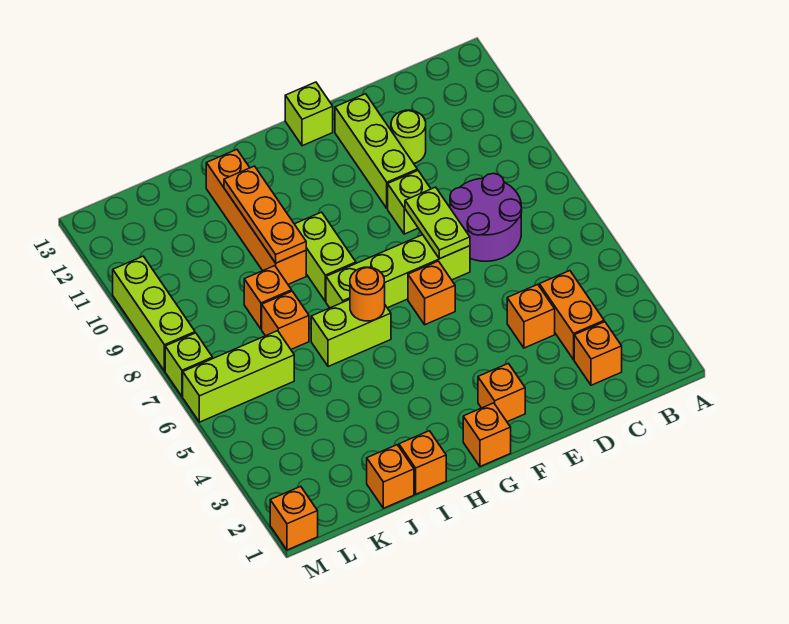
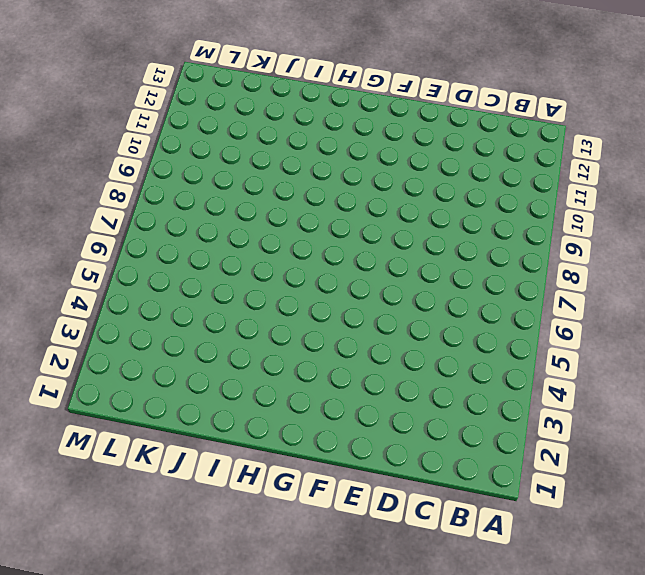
none -> orange brick C2 level 1
none -> orange brick C3:C4 level 1
none -> purple round brick C7:D8 level 1

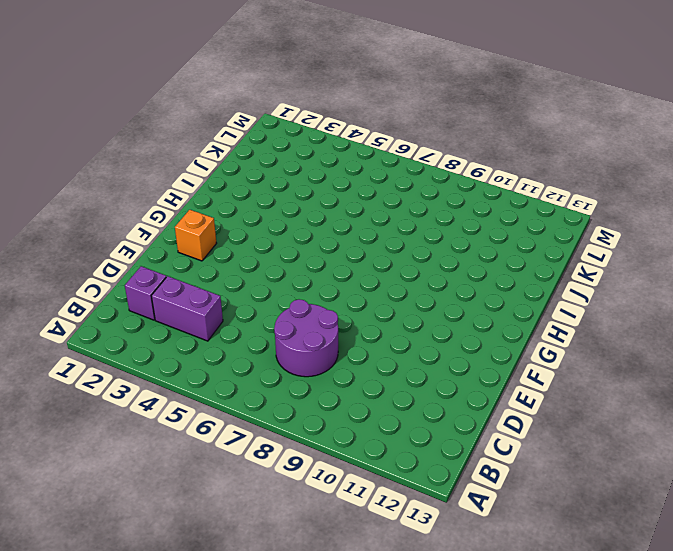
purple brick C2 level 1 -> orange brick C2 level 1
purple brick C3:C4 level 1 -> orange brick C3:C4 level 1
none -> orange brick D4 level 1
none -> lime round brick D11 level 1
none -> lime brick E7:H7 level 1

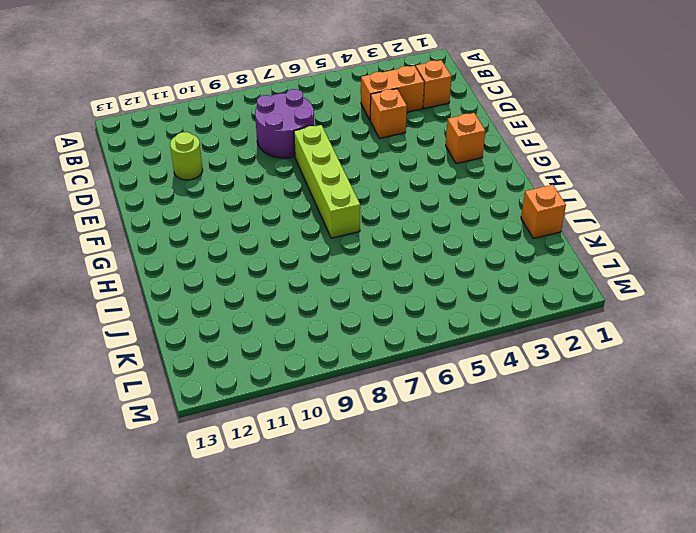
none -> lime brick E9 level 1
none -> lime brick E10:E12 level 1
none -> orange brick F6 level 1

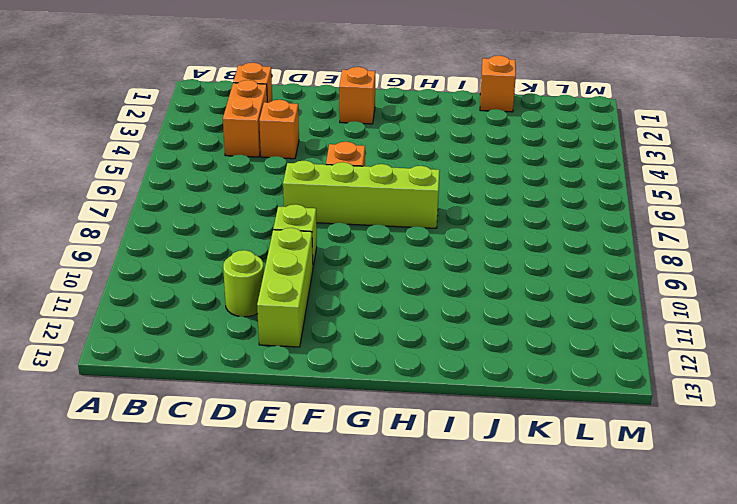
none -> purple round brick C7:D8 level 1
none -> lime brick F13 level 1
none -> orange brick G1 level 1

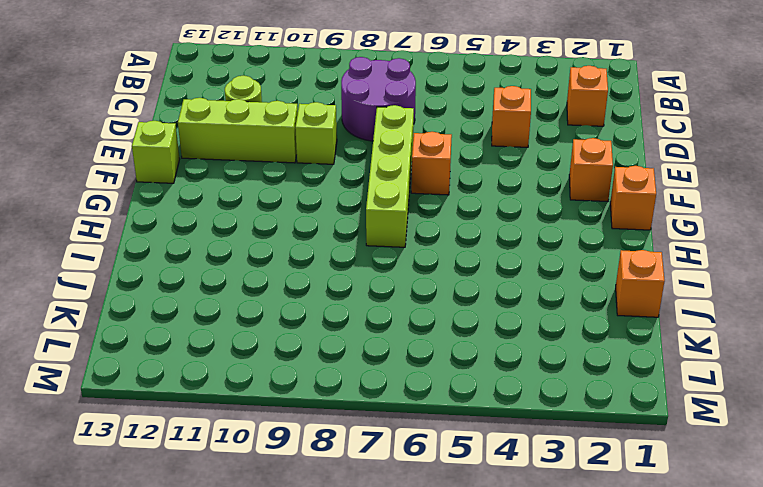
none -> orange brick C3:C4 level 1
none -> lime brick H6:I6 level 1
none -> lime brick H8:H9 level 1

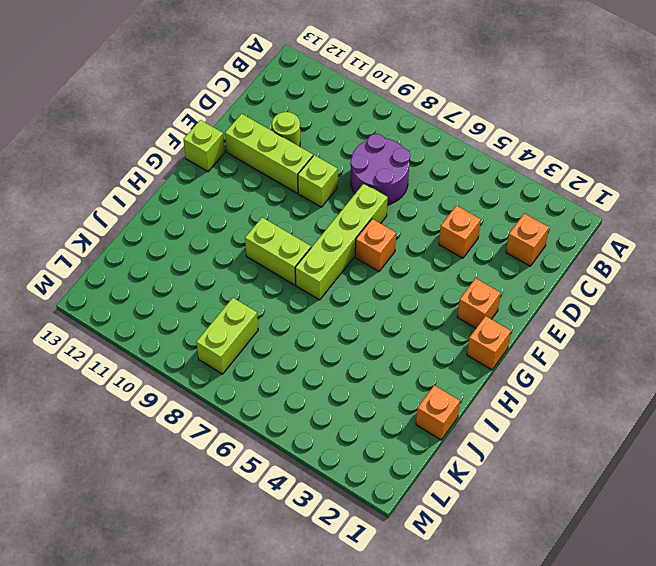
lime brick K8:L8 level 1 -> lime brick H6:I6 level 1
none -> orange brick C3:C4 level 1
none -> orange brick I1 level 1
none -> orange brick I9:I12 level 1

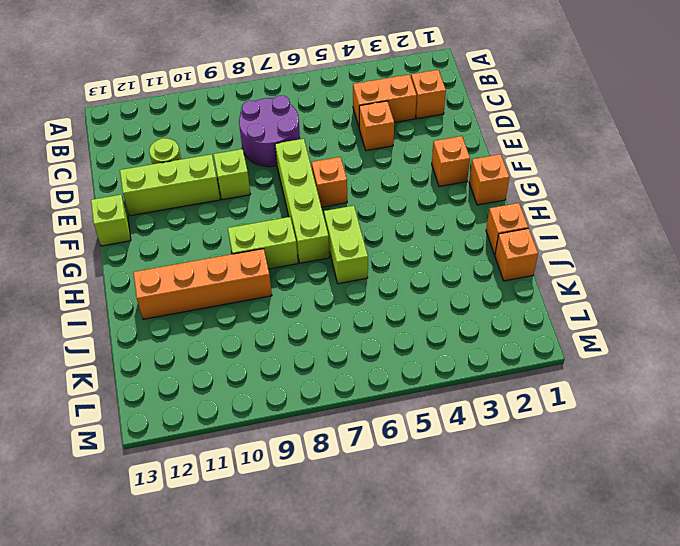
none -> orange brick J7 level 1
none -> orange brick J8 level 1
none -> lime brick K6:M6 level 1

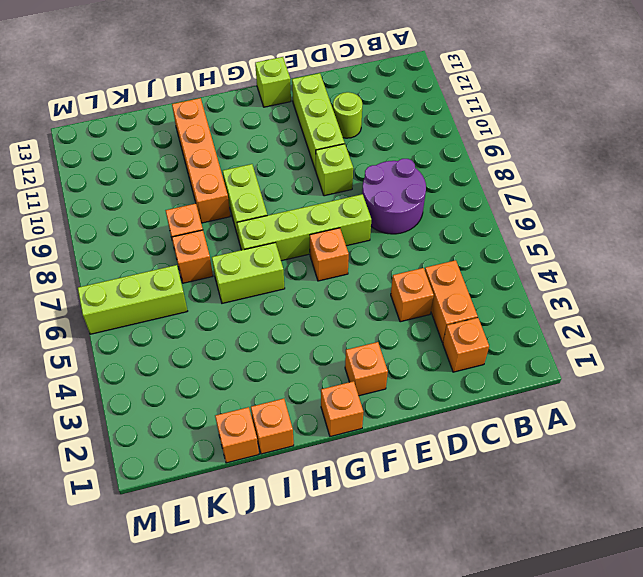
none -> orange brick M1 level 1
none -> lime brick M7 level 1
none -> lime brick M8:M10 level 1

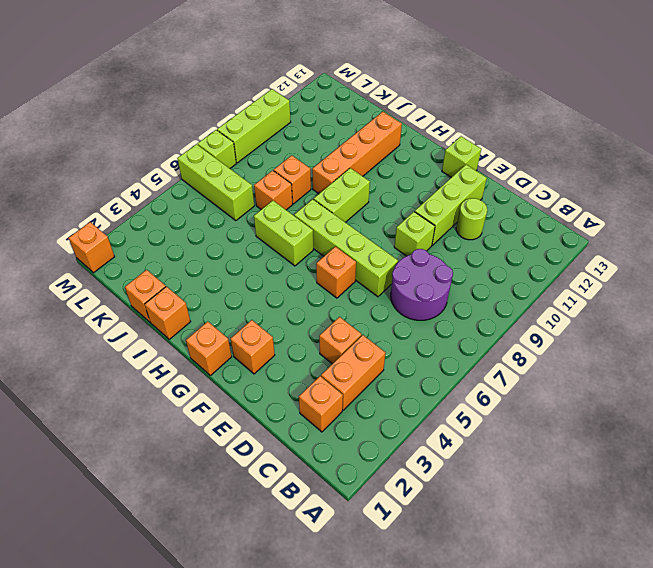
none -> lime plate E7:E8 level 2
none -> orange round brick H6 level 2
none -> orange plate I9:I11 level 2

